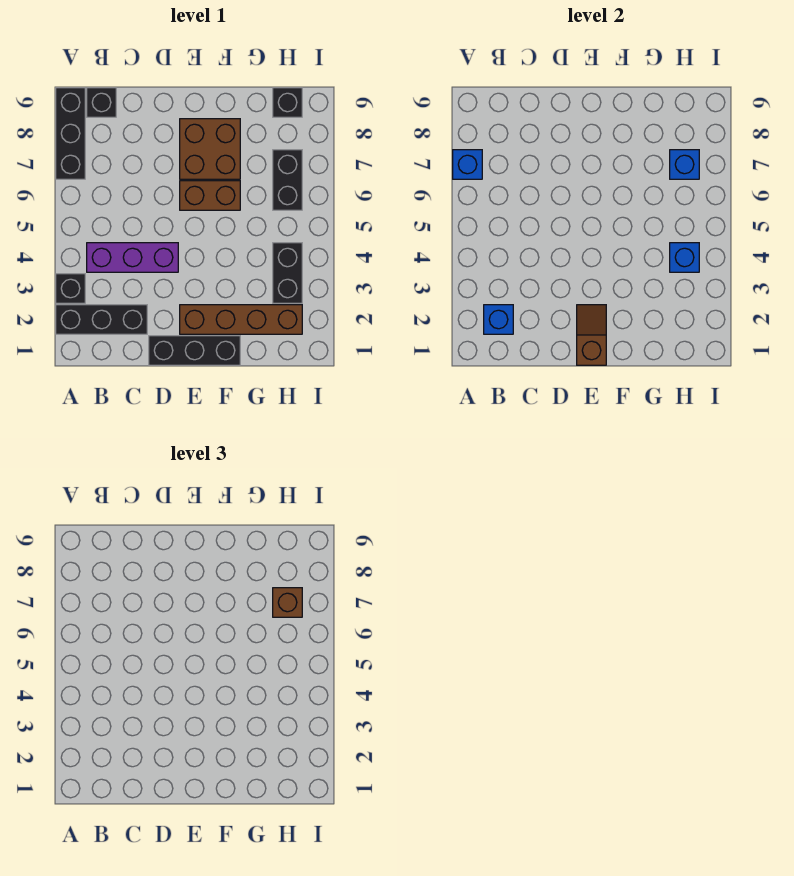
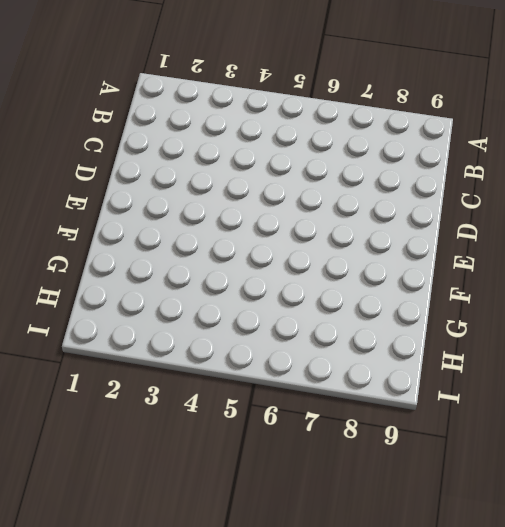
none -> black brick A2:C2 level 1
none -> black brick A3 level 1
none -> black brick A7:A9 level 1

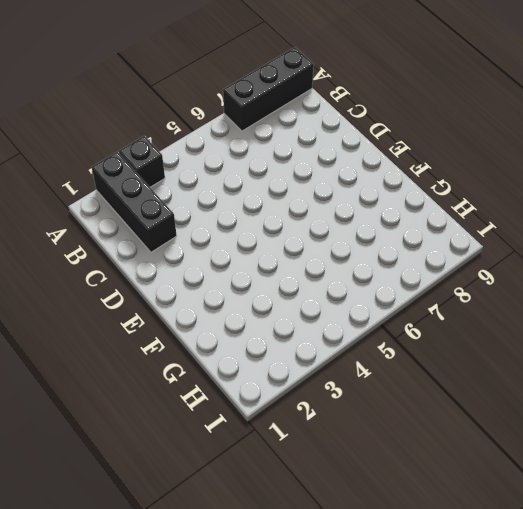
none -> purple brick B4:D4 level 1
none -> black brick B9 level 1
none -> black brick D1:F1 level 1

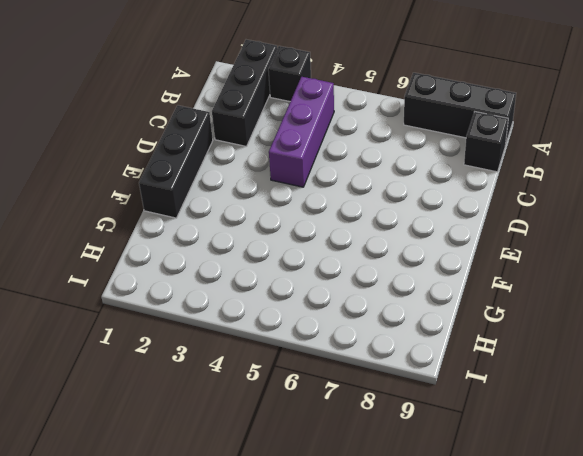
none -> brown brick E2:H2 level 1
none -> brown brick E6:F6 level 1
none -> brown brick E7:F8 level 1

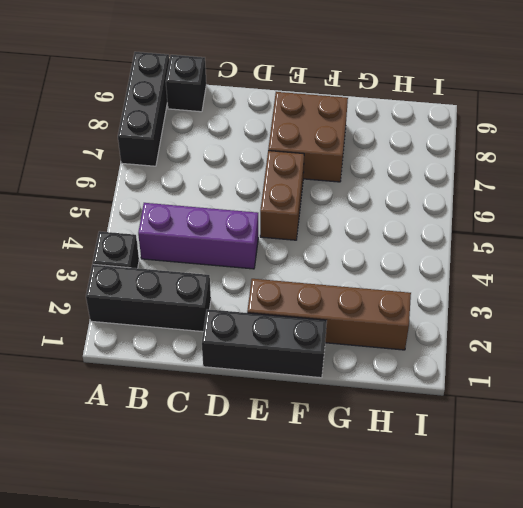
brown brick E5:E6 level 1 -> brown brick E6:F6 level 1
none -> black brick H3:H4 level 1
none -> black brick H6:H7 level 1
none -> black brick H9 level 1

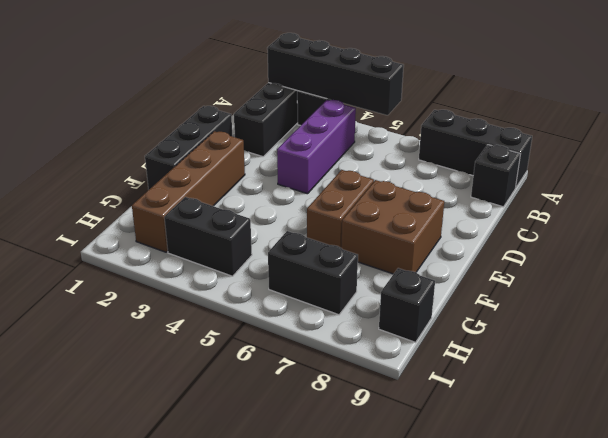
black brick A2:A5 level 2 -> none
none -> blue brick A7 level 2
none -> blue brick B2 level 2
none -> brown slope E1:E2 level 2 top 1

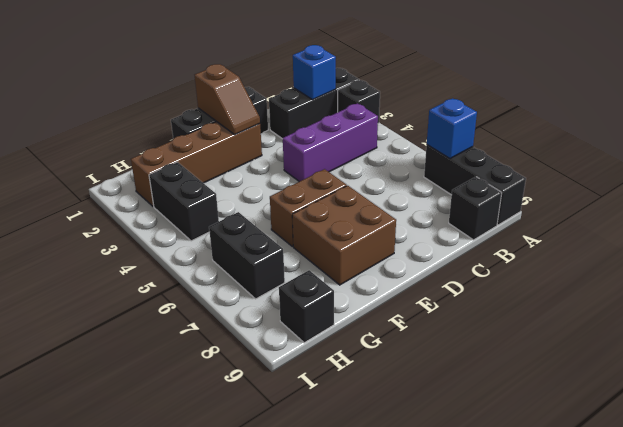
none -> blue brick H4 level 2
none -> blue brick H7 level 2
none -> brown brick H7 level 3

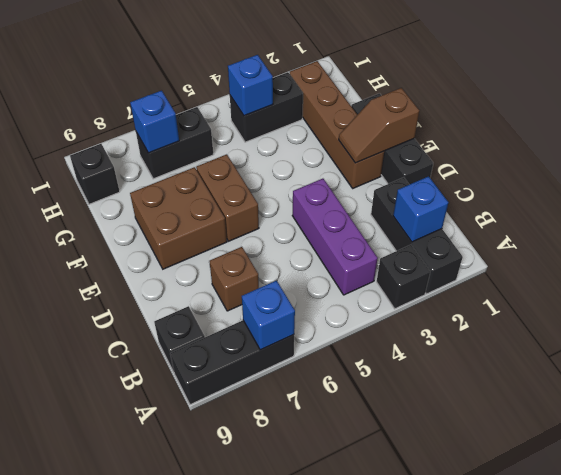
brown brick C7 level 1 -> brown brick H7 level 3

